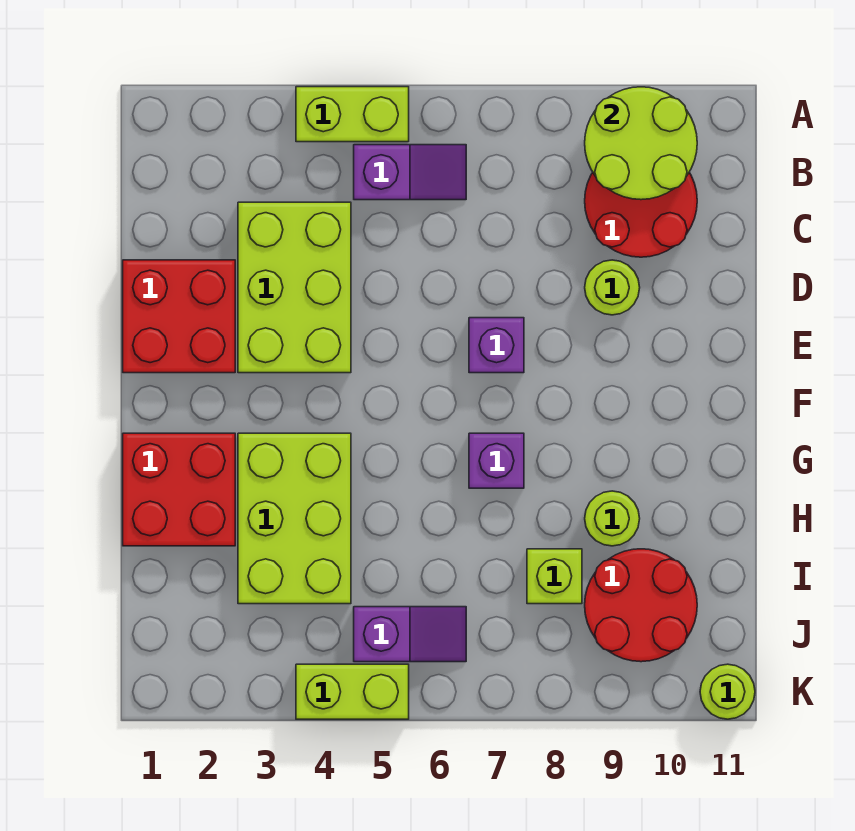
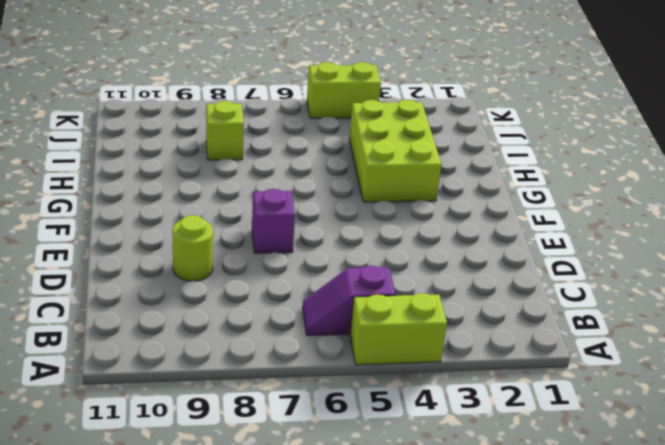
none -> red round brick B9:C10 level 1
none -> lime brick C3:E4 level 1
none -> red brick D1:E2 level 1

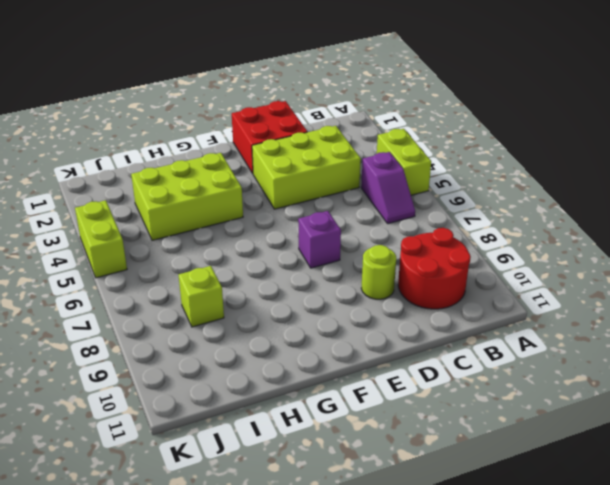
none -> red brick G1:H2 level 1
none -> purple brick G7 level 1
none -> lime round brick H9 level 1

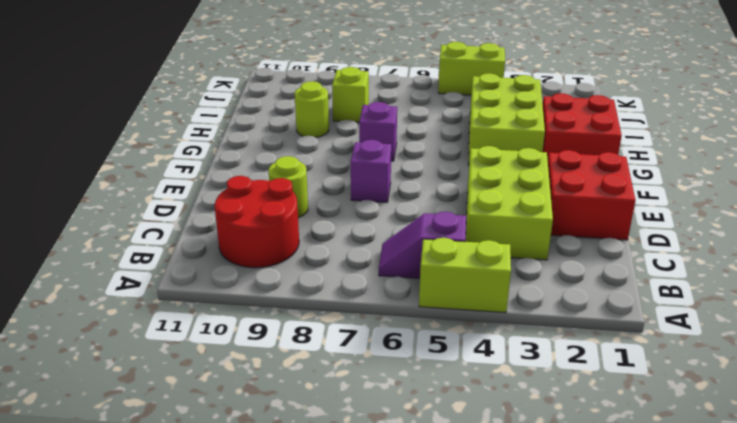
none -> red round brick I9:J10 level 1
none -> purple slope J5:J6 level 1 top 5
none -> lime round brick K11 level 1

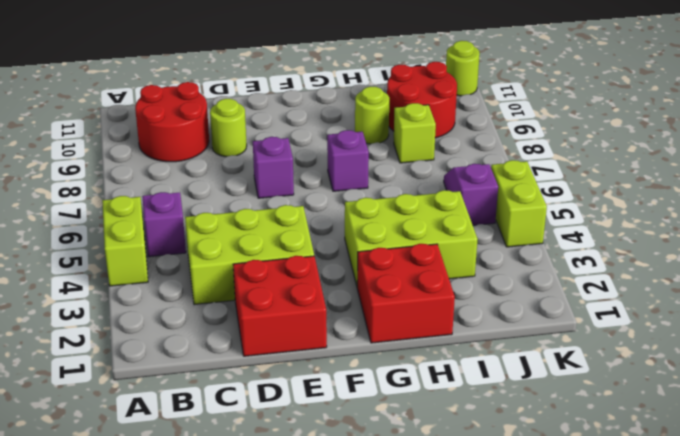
none -> lime round brick A9:B10 level 2

